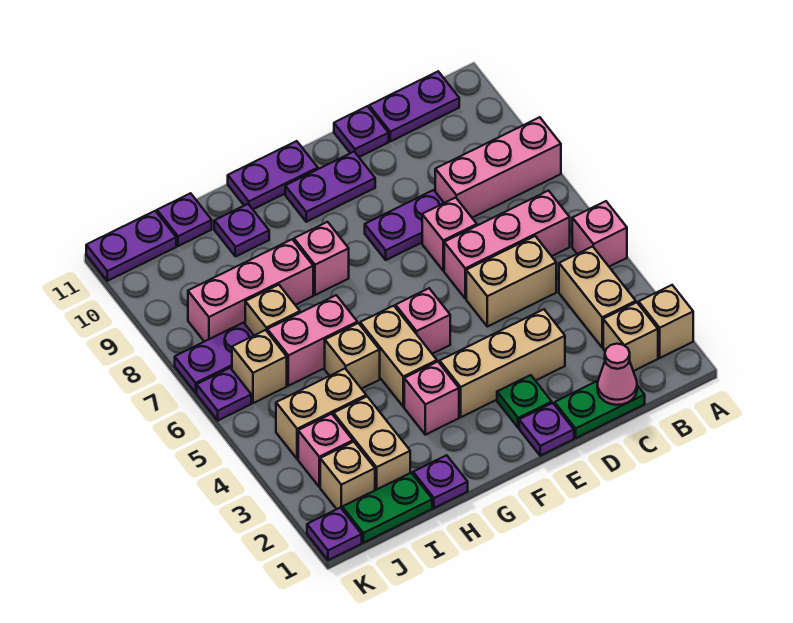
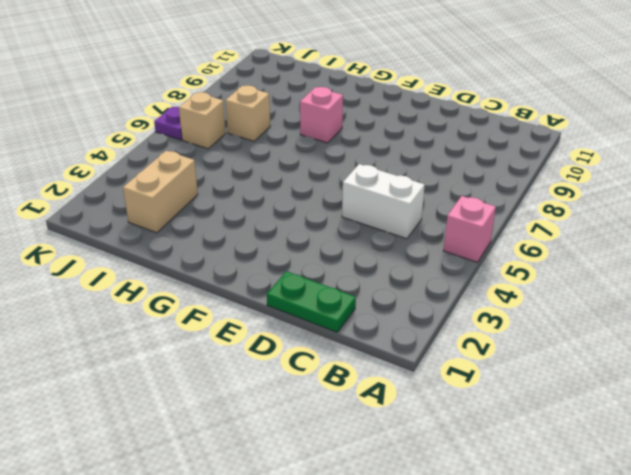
white brick C5:D5 level 1 -> tan brick C5:D5 level 1
none -> tan brick A2 level 1
none -> pink brick A8:C8 level 1
none -> tan brick B2 level 1
none -> tan brick B3:B4 level 1

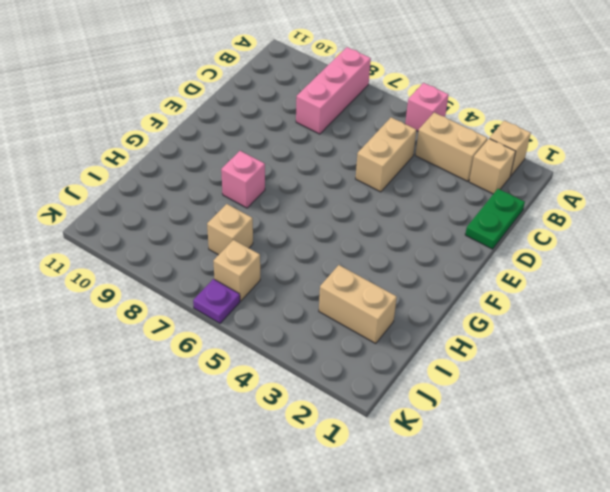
none -> pink brick B6:D6 level 1
none -> purple plate B11:C11 level 1
none -> tan brick D3:F3 level 1
none -> pink brick D7 level 1

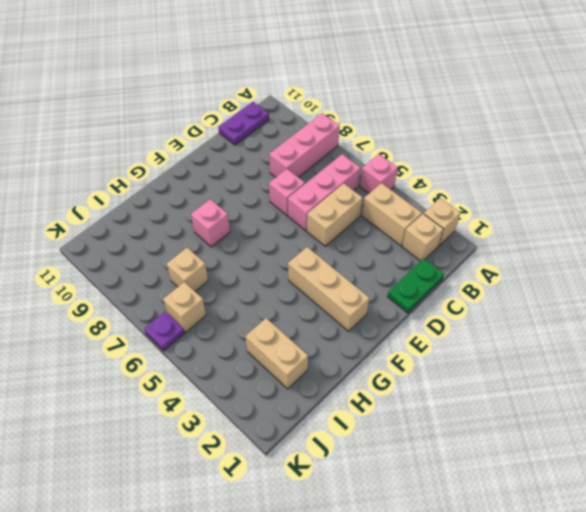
tan brick F2:F4 level 1 -> tan brick D3:F3 level 1
none -> purple plate D8:E8 level 1
none -> purple plate D11 level 1
none -> purple plate E1 level 1
none -> green plate E2 level 1

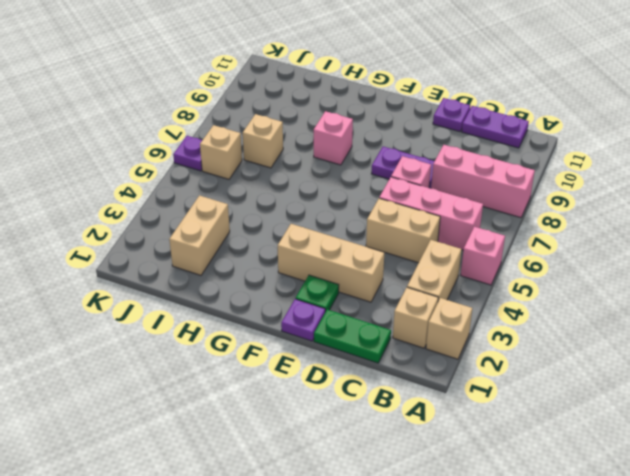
none -> purple plate E10:F10 level 1
none -> pink brick F5 level 1
none -> purple plate F11:G11 level 1
none -> pink brick G3 level 1

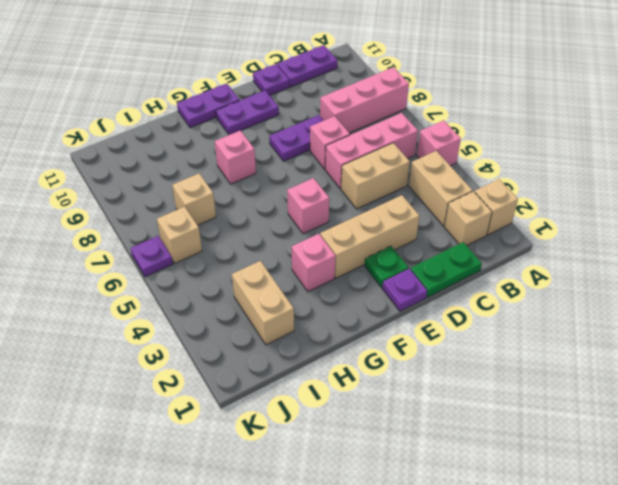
none -> tan brick G4:G5 level 1
none -> purple plate H1 level 1
none -> tan brick H5 level 1
none -> pink brick H6:I6 level 1

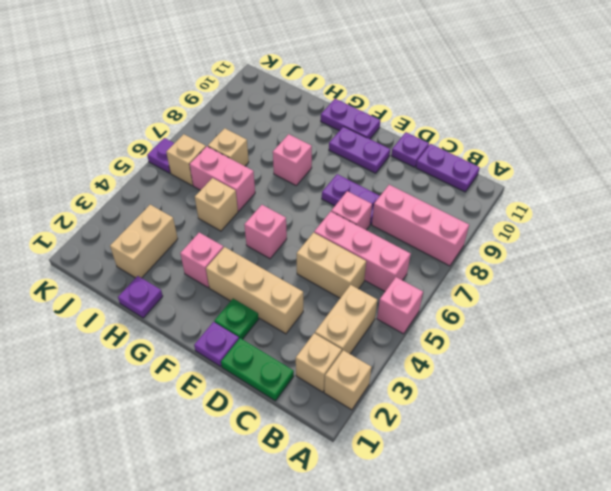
none -> tan brick G4:G5 level 1
none -> pink brick H8:J8 level 1
none -> purple plate H10 level 1
none -> green plate I1:J1 level 1

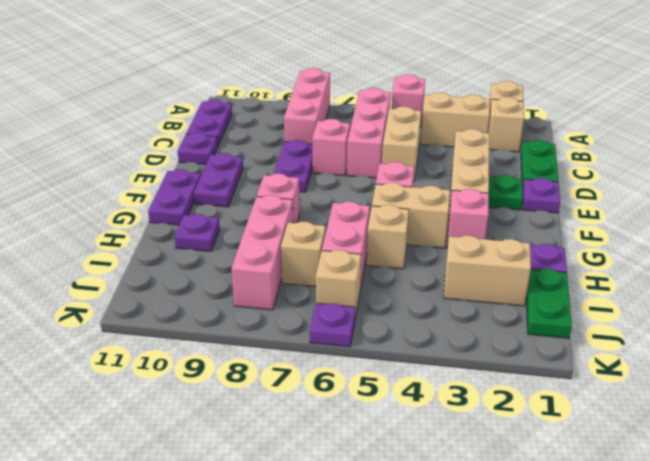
none -> tan brick I4:J4 level 1
none -> purple plate I11 level 1
none -> tan brick J2 level 1
none -> pink brick J3 level 1

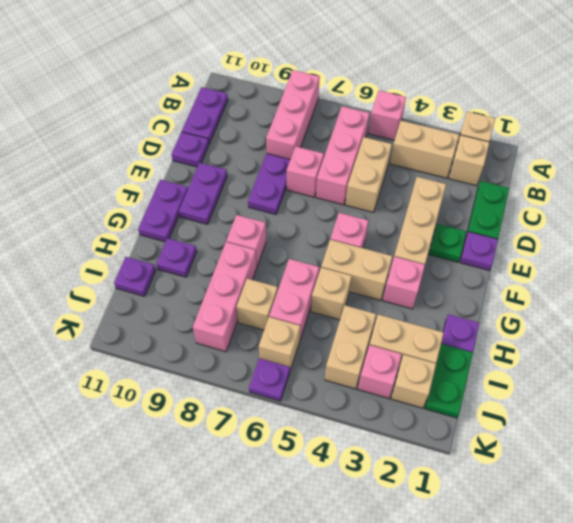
none -> purple plate J7:K7 level 1
none -> purple plate J11:K11 level 1
none -> purple plate K1 level 1
none -> pink cone C1 level 2

